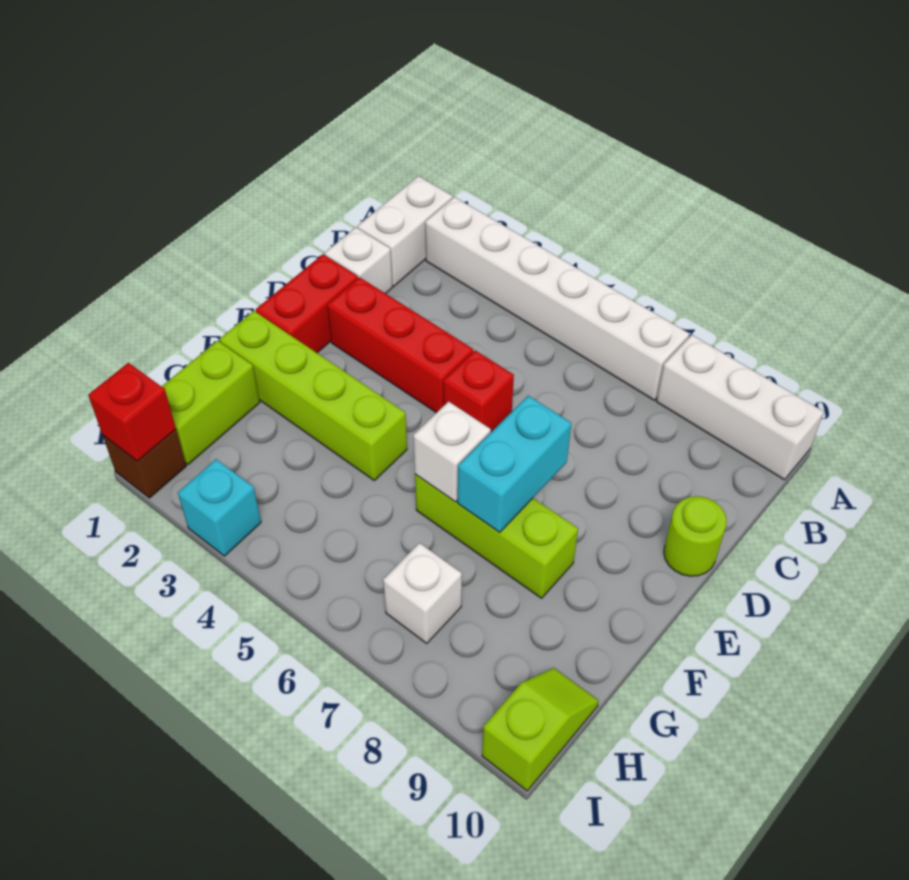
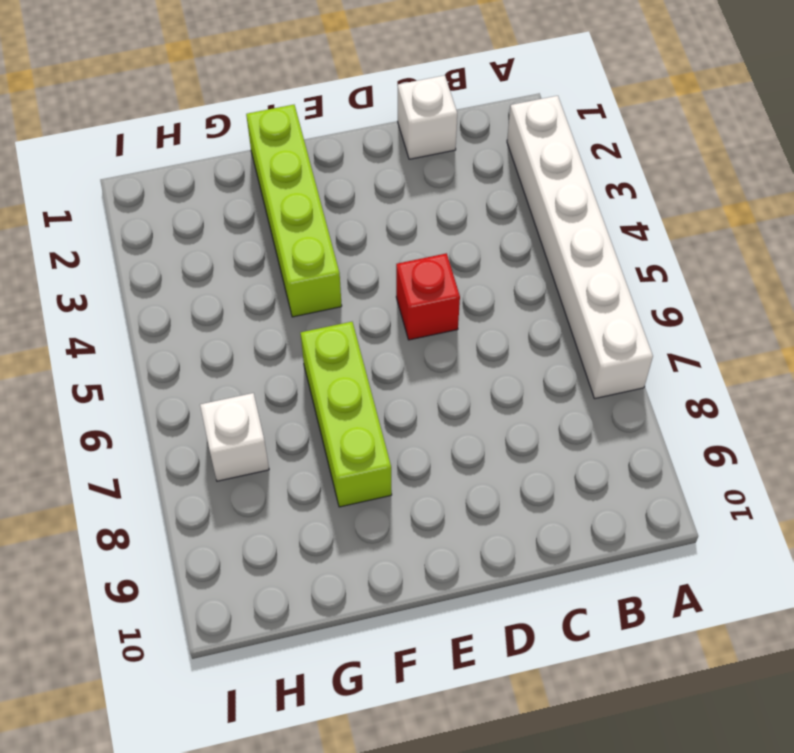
none -> white brick A1:B1 level 1
none -> white brick A8:A10 level 1
none -> red brick D1:E1 level 1

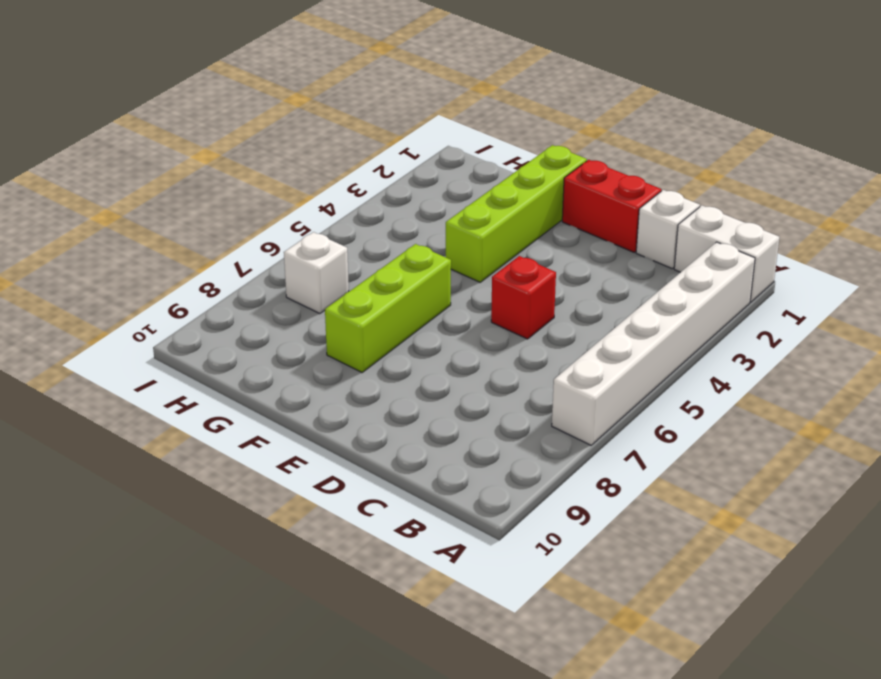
none -> white brick A8:A10 level 1
none -> red brick D2:D4 level 1
none -> lime round brick D10 level 1

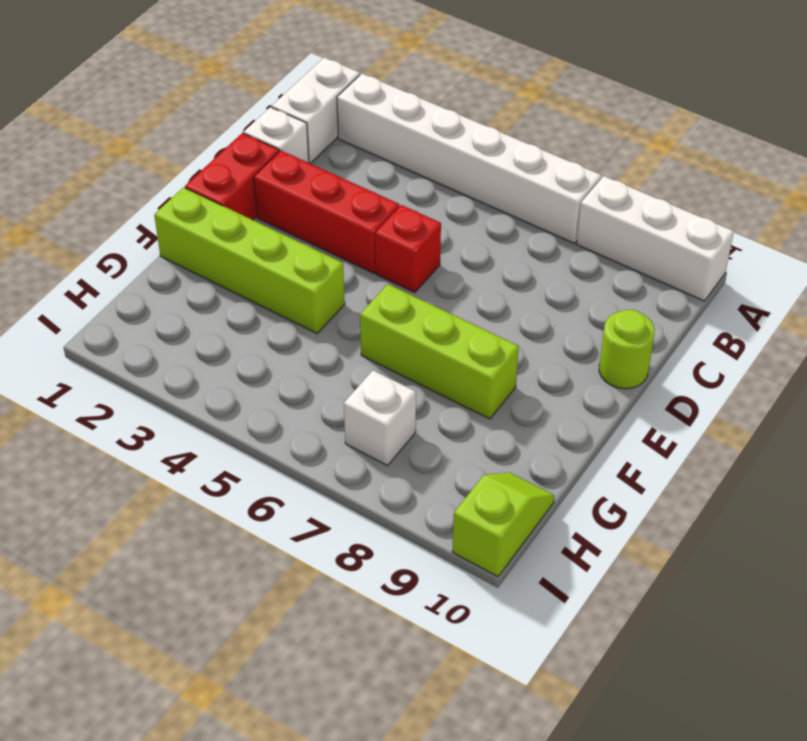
none -> lime brick G1:H1 level 1
none -> brown brick I1 level 1
none -> cyan brick I3 level 1

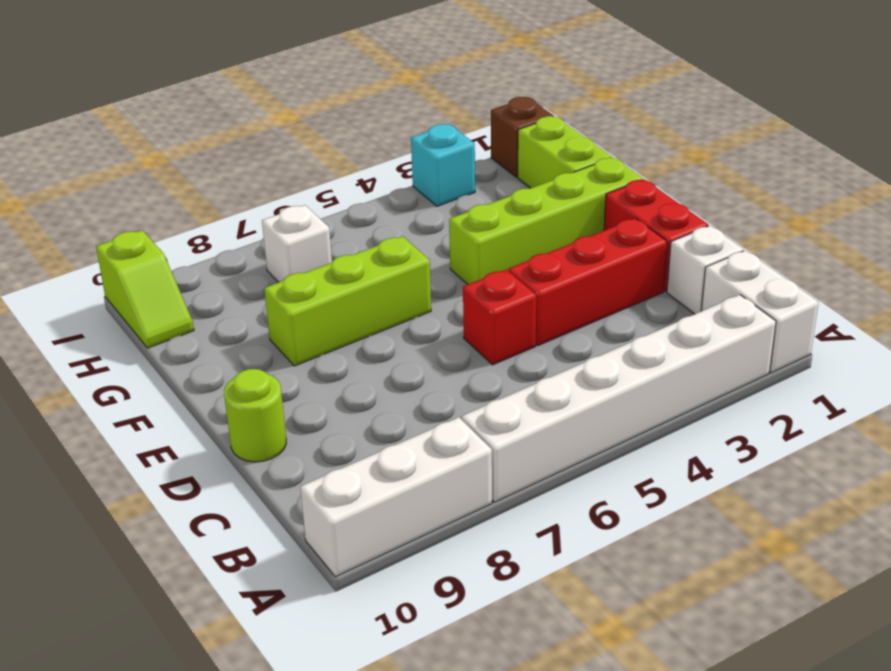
none -> cyan brick E7:F7 level 2
none -> white brick F6 level 2
none -> red brick I1 level 2

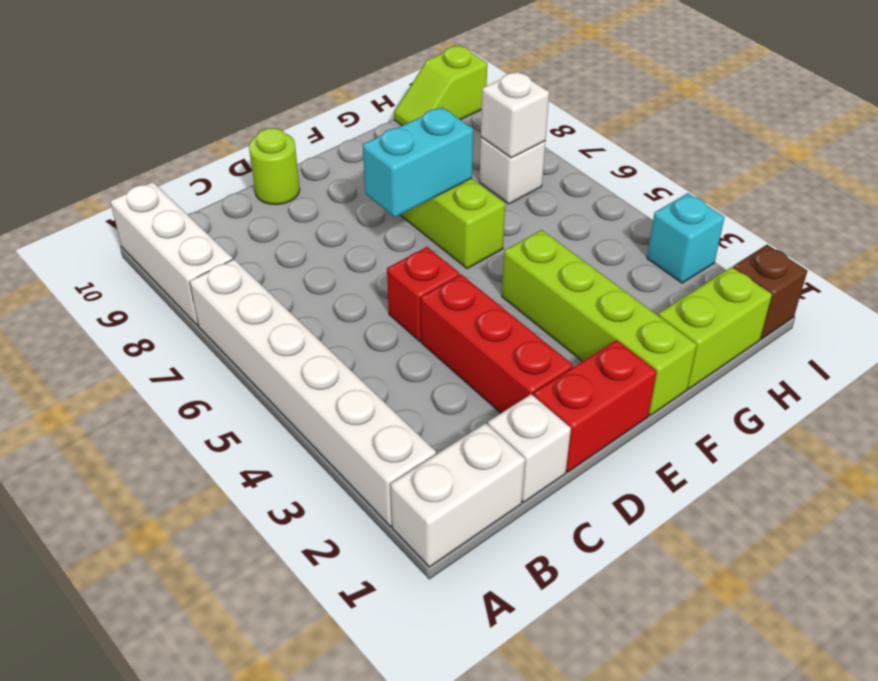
white brick H7 level 2 -> white brick F6 level 2
none -> red brick I1 level 2

